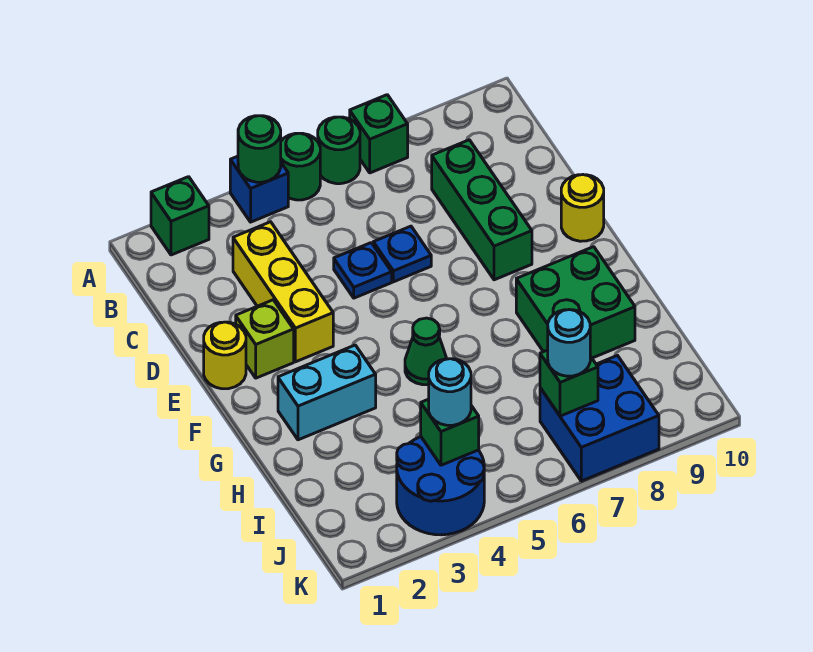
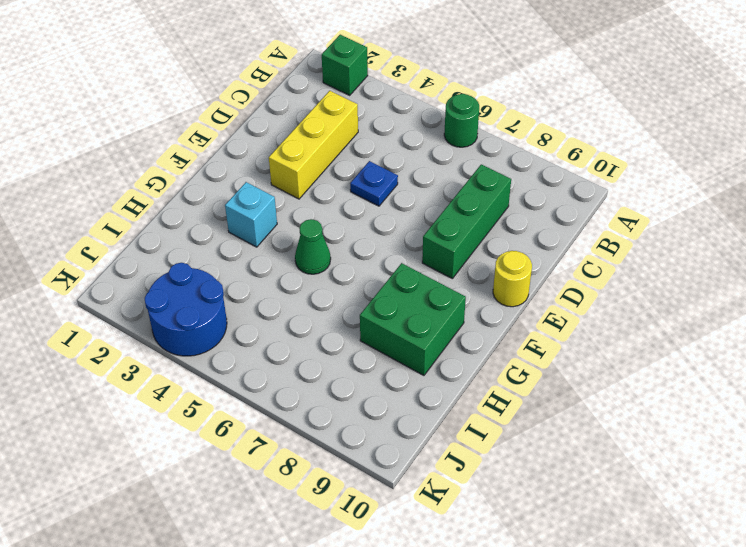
cyan brick G3 level 1 -> cyan brick G2:G3 level 1
none -> blue brick A4 level 1
none -> green round brick A5 level 1
none -> green brick A7 level 1

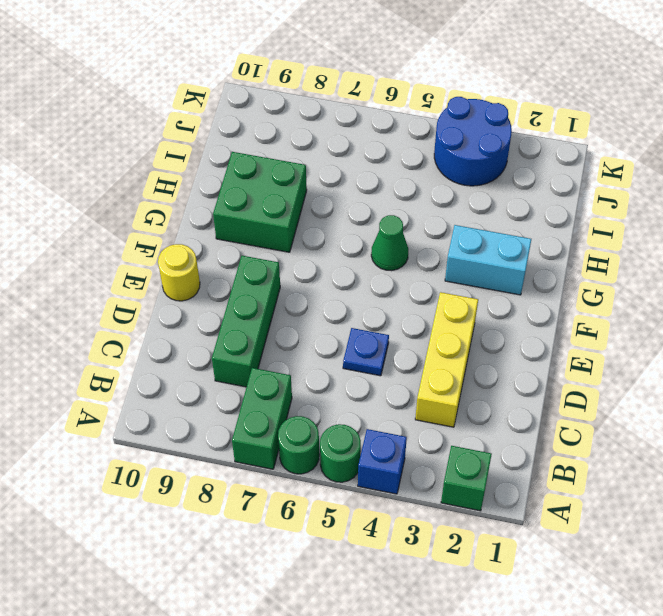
green brick A7:B7 level 1 -> green brick A7 level 1
none -> blue plate D6 level 1
none -> yellow round brick E1 level 1
none -> lime brick E2 level 1

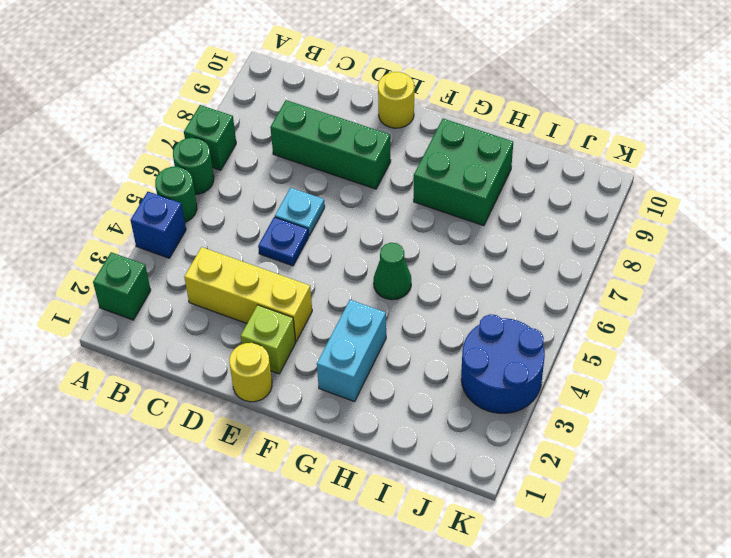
cyan plate D6 level 1 -> blue plate D6 level 1
none -> blue brick J7:K8 level 1
none -> green round brick A4 level 2
none -> green brick J4 level 2

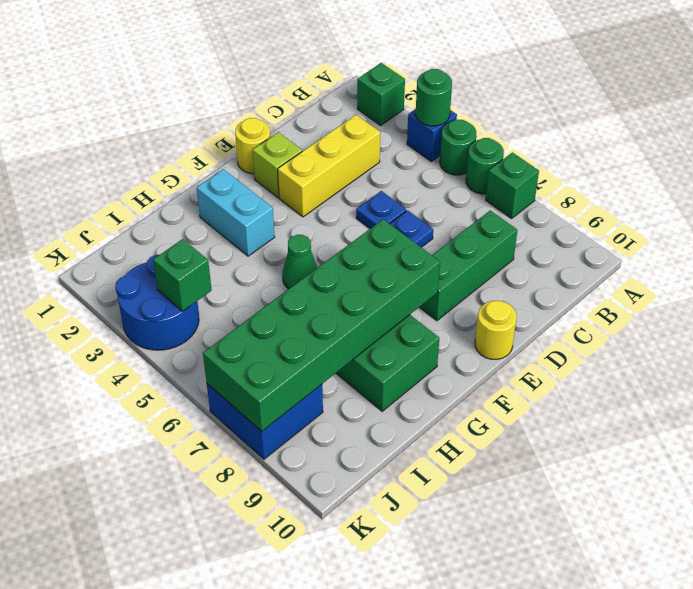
green brick F7:K8 level 2 -> green brick J7 level 2
none -> cyan round brick J4 level 3
none -> cyan round brick J7 level 3

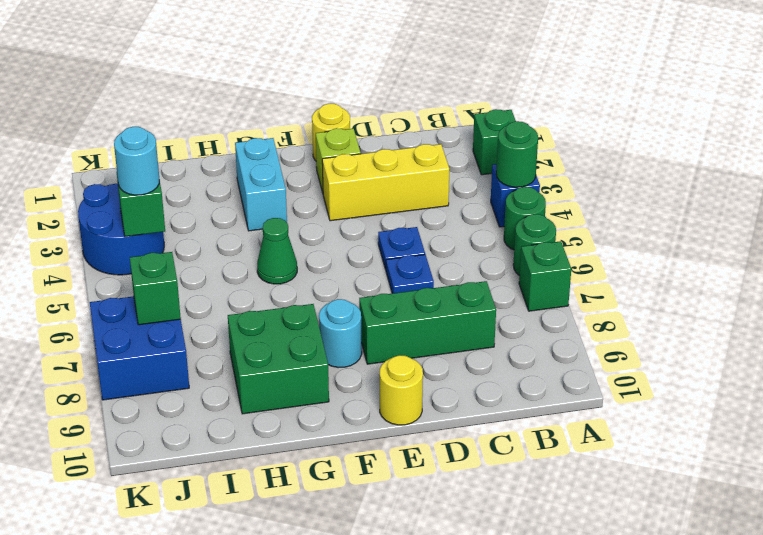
cyan round brick F8 level 1 -> cyan round brick J7 level 3

